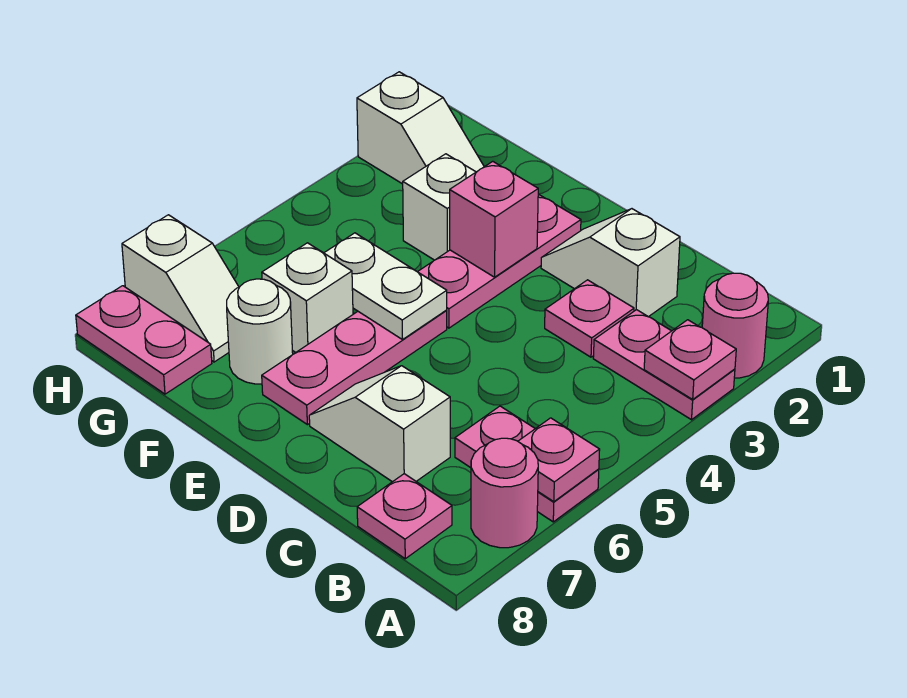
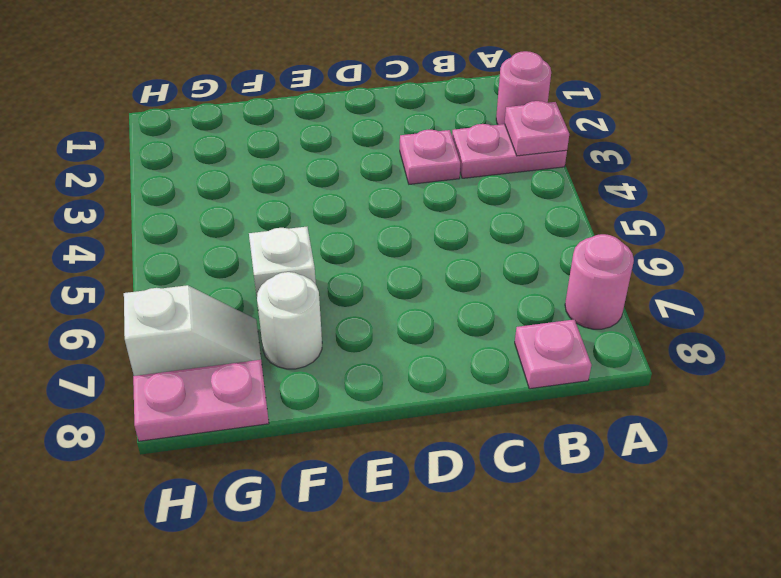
none -> pink plate A6:B6 level 1
none -> white slope C2:D2 level 1 top C
none -> white slope C7:D7 level 1 top C

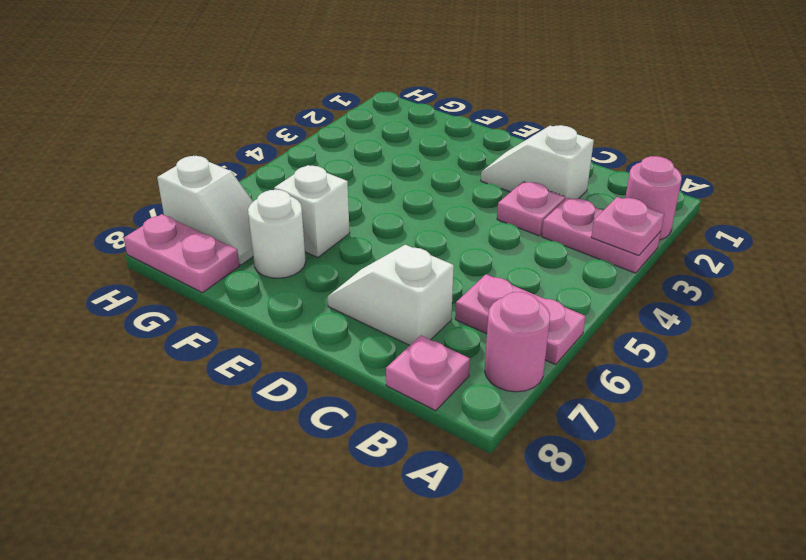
none -> pink plate E2:E4 level 1
none -> pink plate E5:E7 level 1
none -> white brick F3 level 1

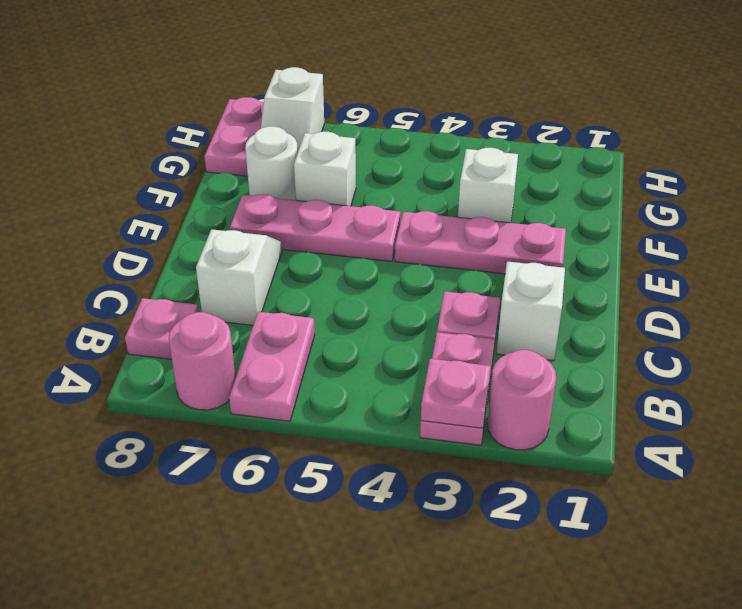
none -> white slope G2:H2 level 1 top H
none -> pink plate A6 level 2
none -> pink brick E3 level 2

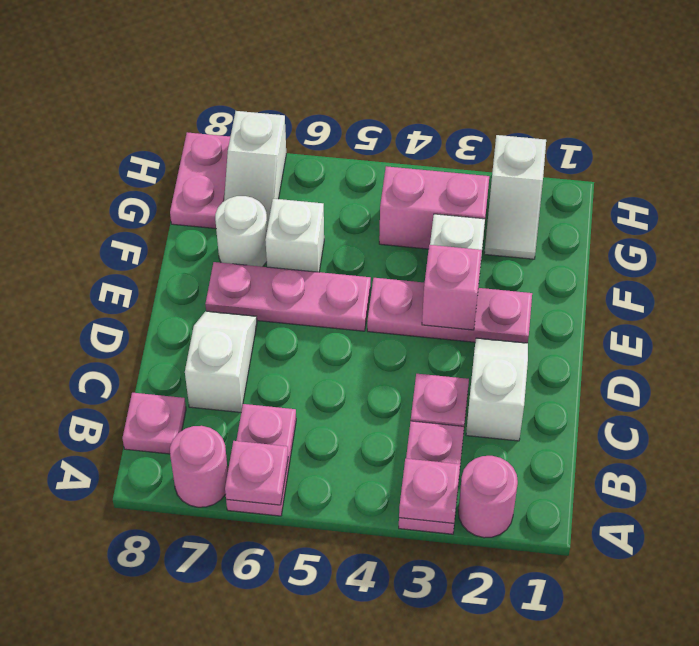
pink brick G3:G4 level 1 -> none
none -> white plate E5:F5 level 2

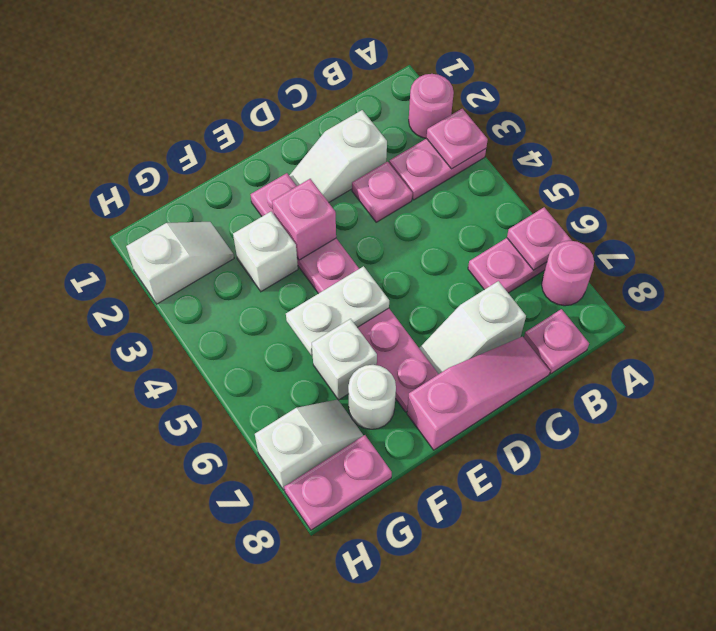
pink slope C8:E8 level 1 top E -> none

